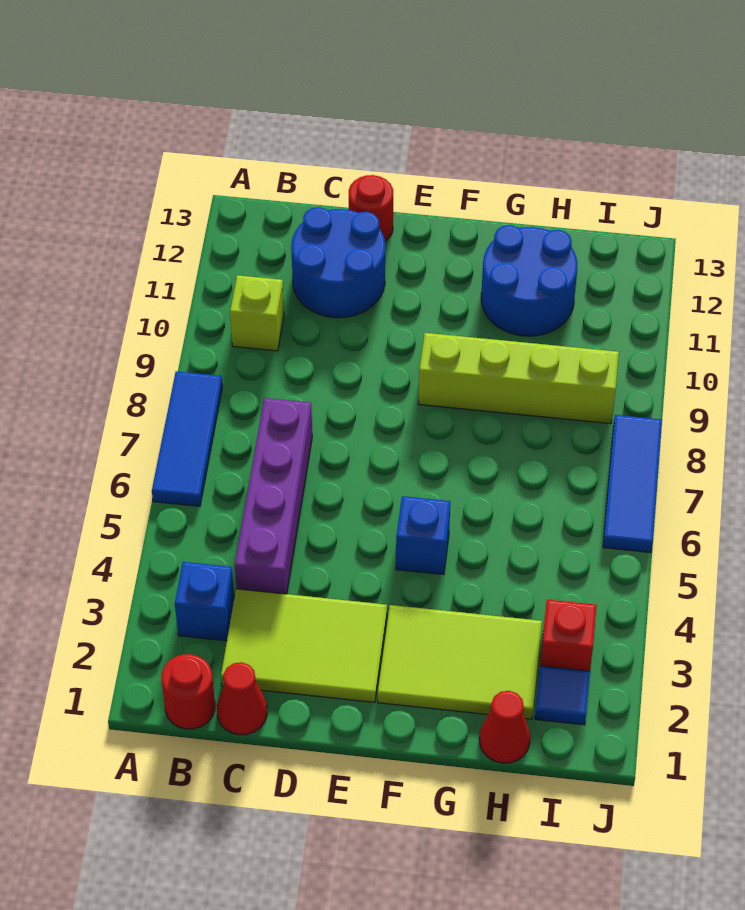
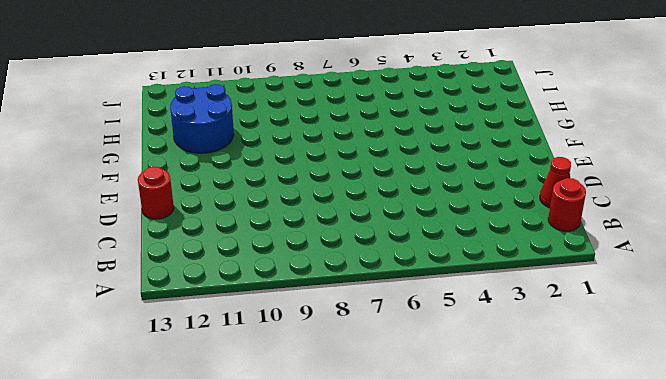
none -> blue tile A6:A8 level 1
none -> blue brick B3 level 1
none -> lime brick B10 level 1

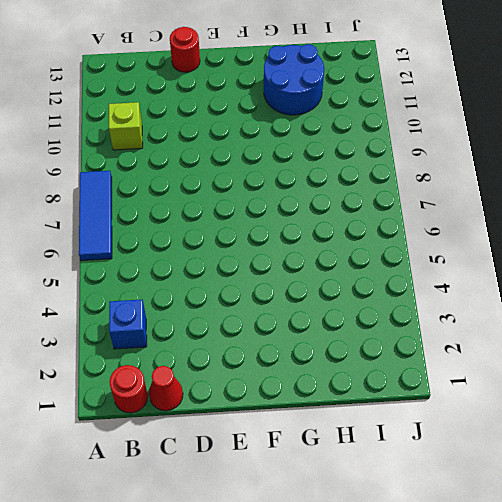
none -> lime tile C2:E3 level 1
none -> purple brick C4:C7 level 1
none -> blue round brick C11:D12 level 1

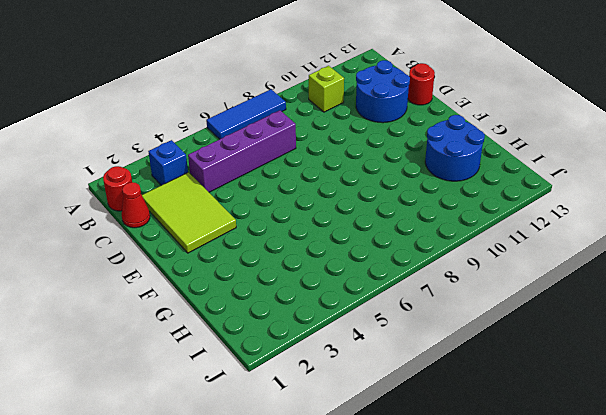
none -> lime tile F2:H3 level 1
none -> blue brick F5 level 1
none -> lime brick F9:I9 level 1

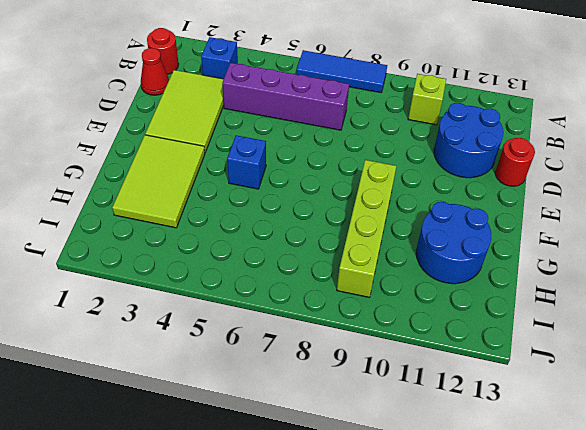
none -> red cone H1 level 1
none -> blue tile I2 level 1
none -> red brick I3 level 1

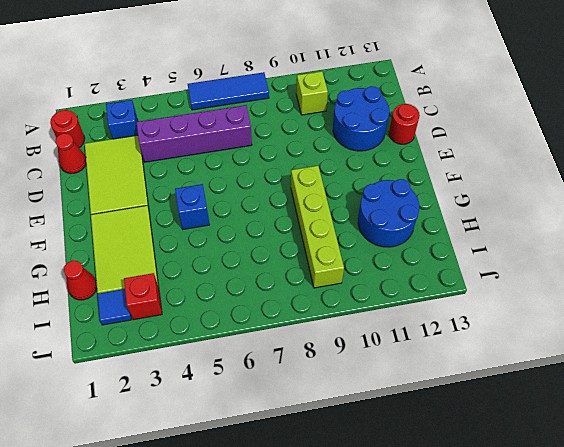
none -> blue tile J6:J8 level 1

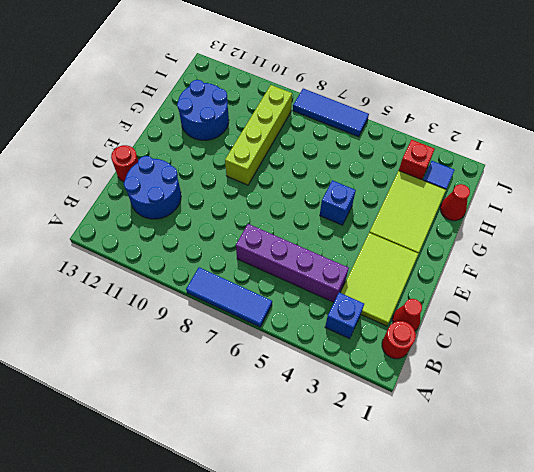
none -> lime brick B10 level 1

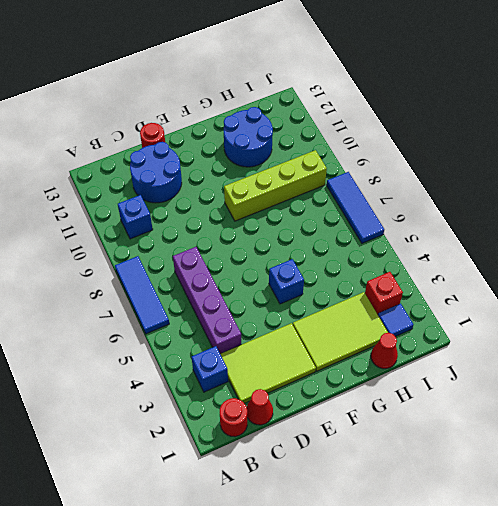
blue brick B10 level 1 -> lime brick B10 level 1

